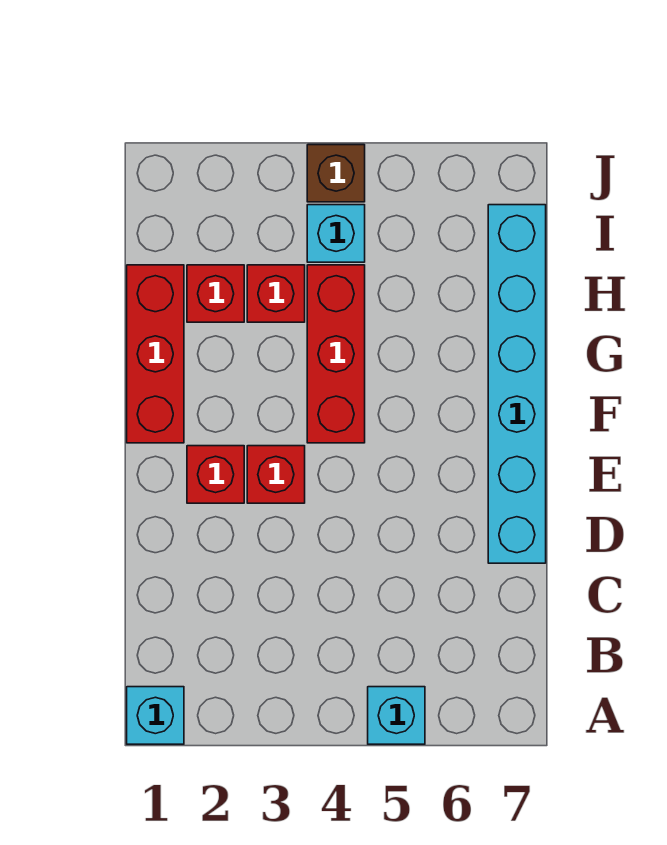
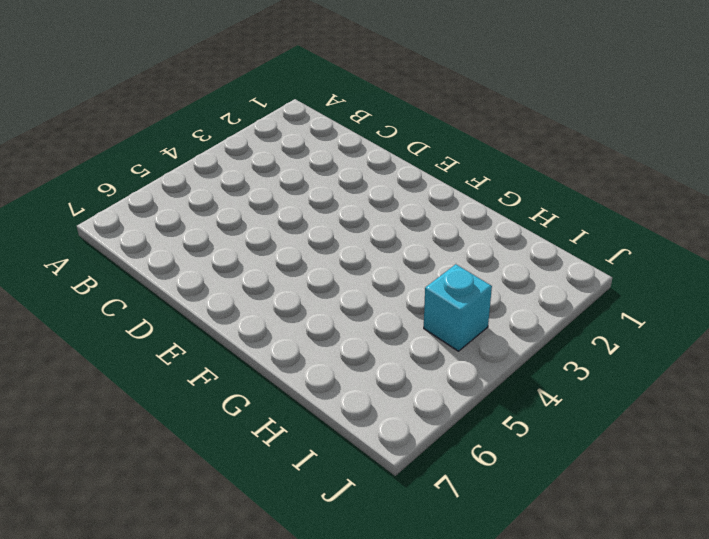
none -> cyan brick A1 level 1
none -> cyan brick A5 level 1

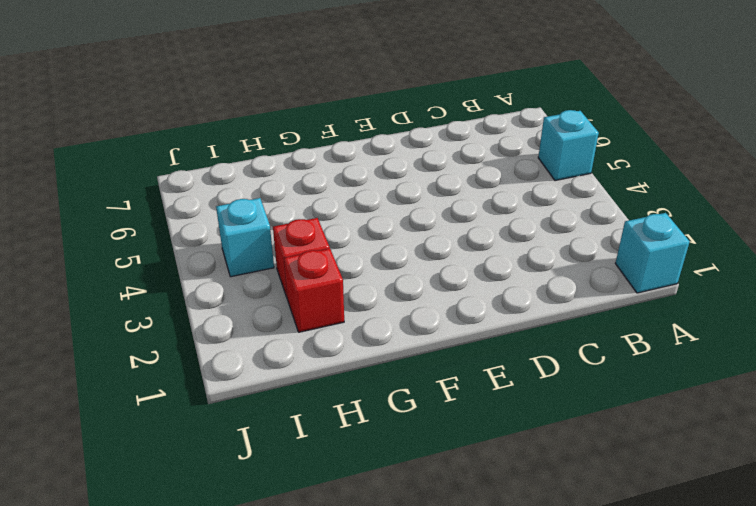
none -> cyan brick D7:I7 level 1
none -> red brick E2 level 1

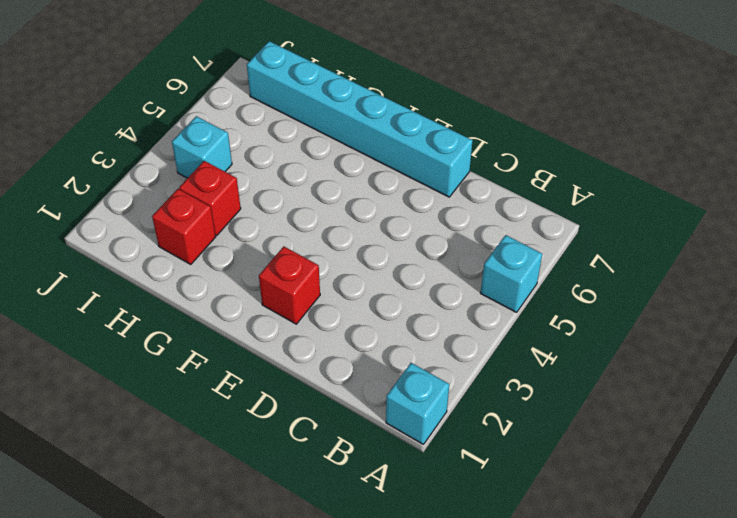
none -> red brick E3 level 1
none -> red brick F1:H1 level 1

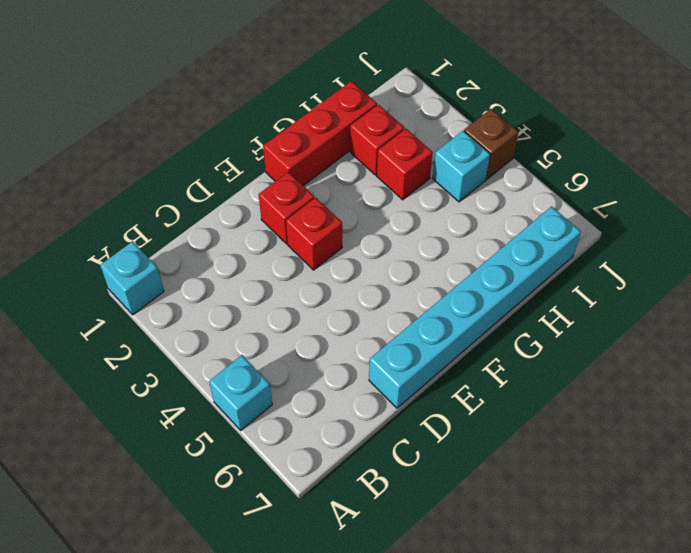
none -> red brick F4:H4 level 1

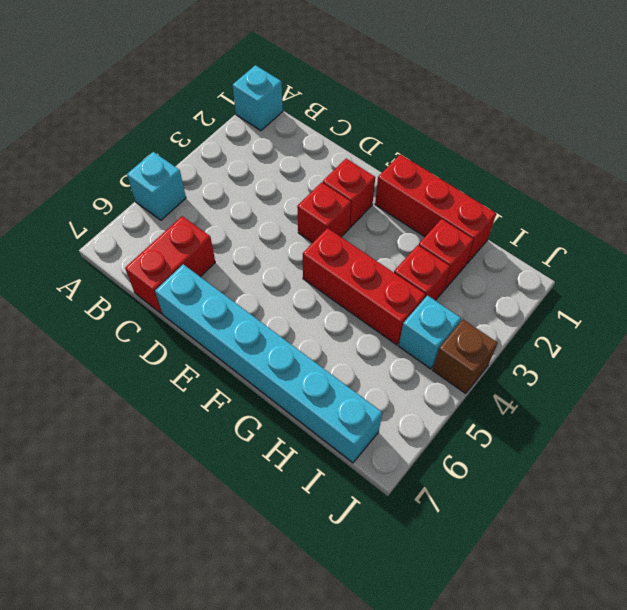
red brick C6:C7 level 1 -> none

